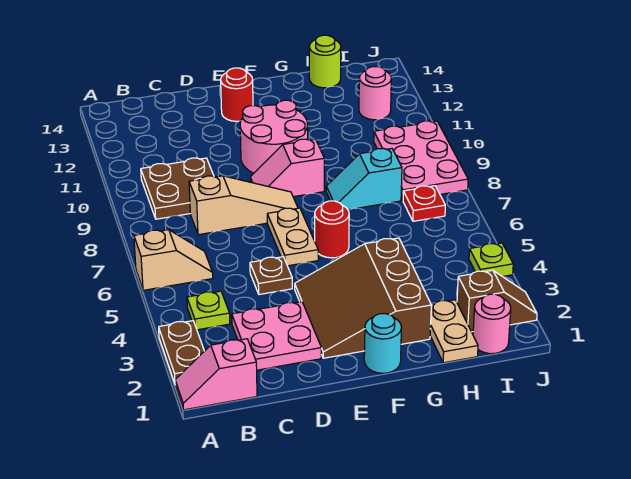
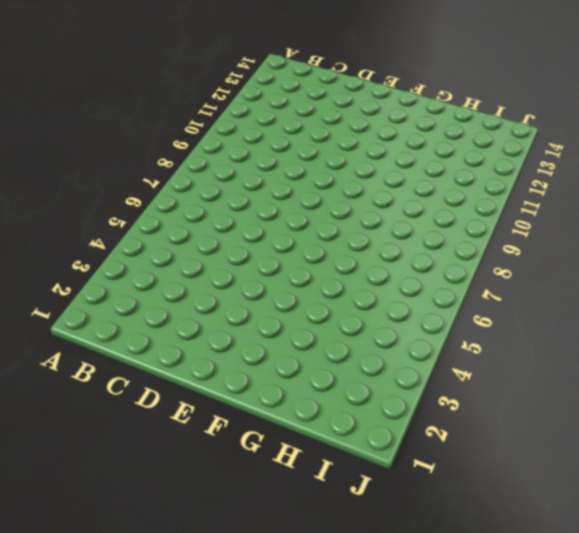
none -> pink slope A1:B1 level 1 top B
none -> brown plate A2:A3 level 1
none -> tan slope A6:B6 level 1 top A

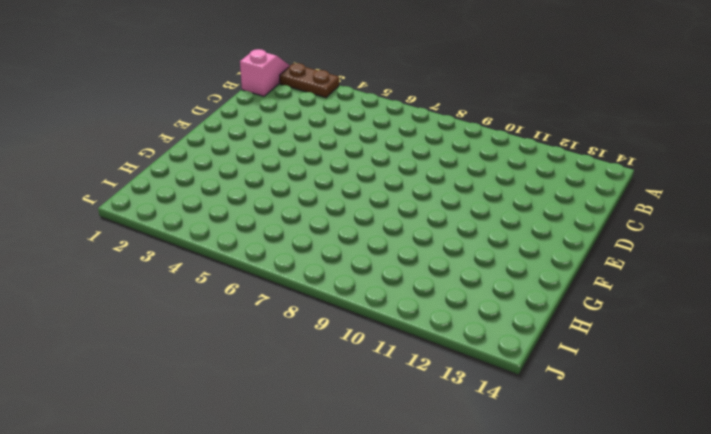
none -> tan slope A6:B6 level 1 top A
none -> lime plate B4 level 1
none -> brown plate B9:C10 level 1

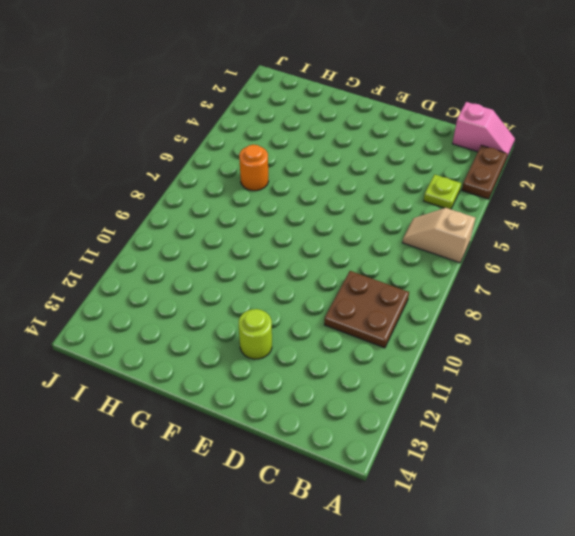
lime round brick E12 level 1 -> lime round brick H14 level 1
orange round brick H6 level 1 -> none
none -> pink plate C2:D3 level 1
none -> tan slope C8:E8 level 1 top C
none -> brown plate D5 level 1

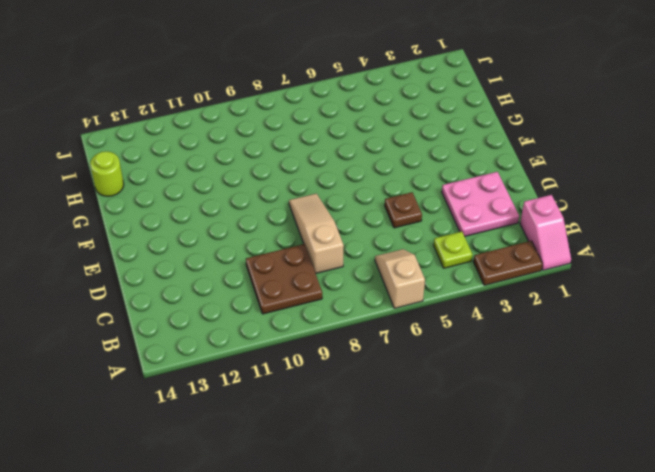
none -> brown slope E2:G4 level 1 top G
none -> tan plate E6:E7 level 1
none -> pink slope E9:F9 level 1 top F

